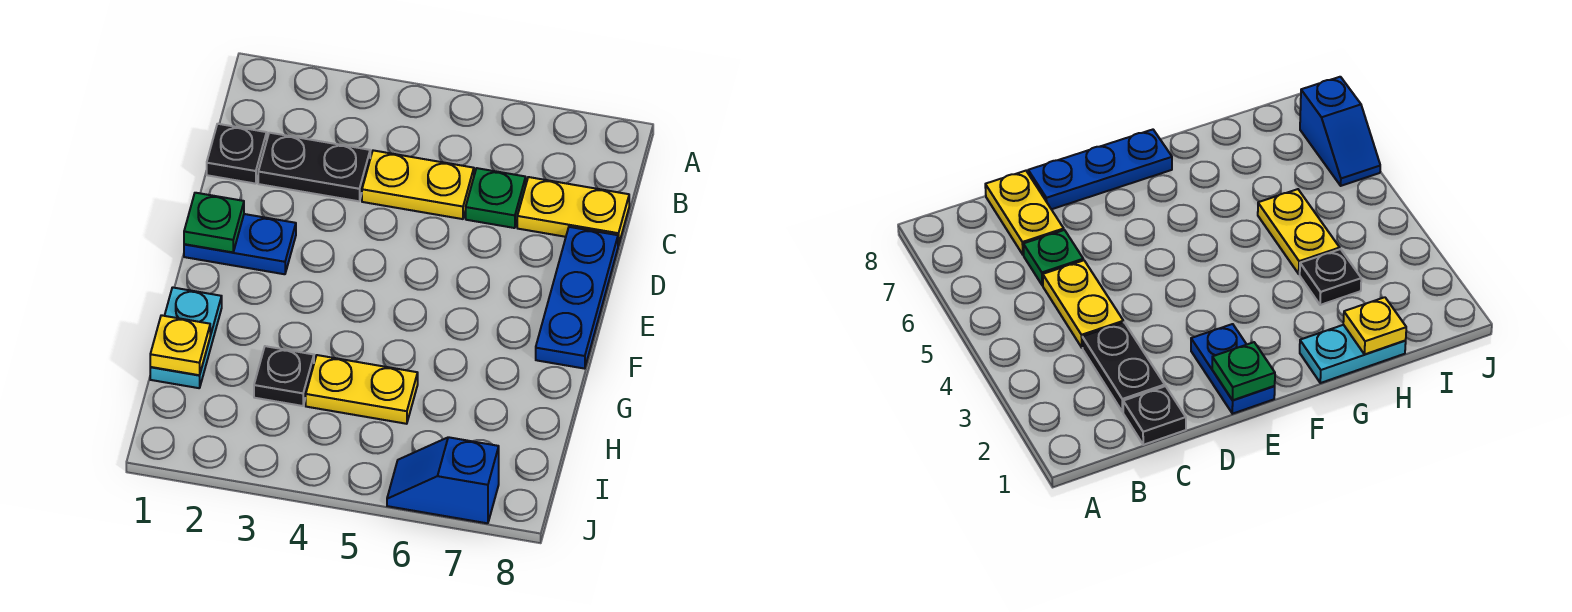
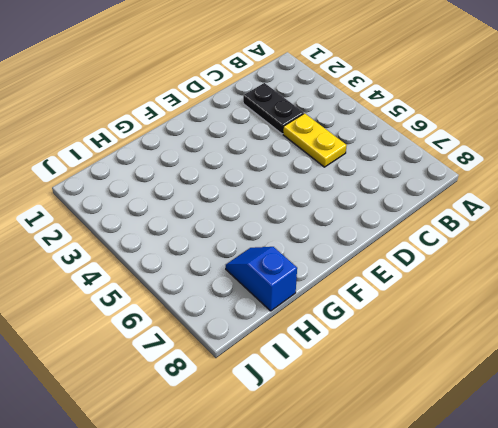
blue slope H7:H8 level 1 top 8 -> blue slope J6:J7 level 1 top 7
none -> black plate C1 level 1
none -> green plate C6 level 1
none -> yellow plate C7:C8 level 1

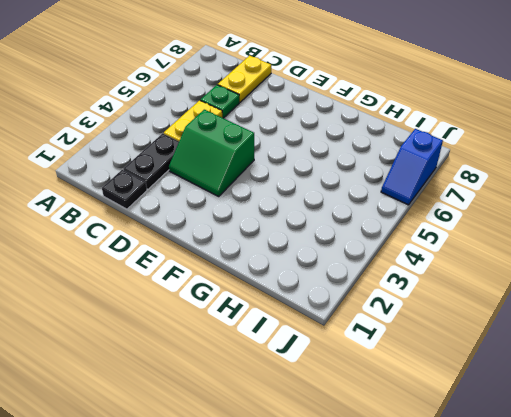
green slope D3:E4 level 1 top 4 -> none
none -> blue plate D8:F8 level 1
none -> blue plate E1:E2 level 1
none -> cyan plate G1:H1 level 1

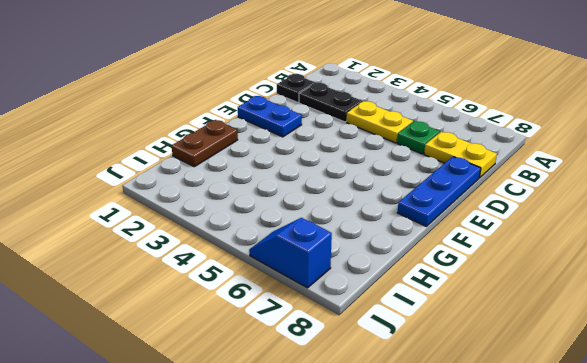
brown plate G1:H1 level 1 -> cyan plate G1:H1 level 1
none -> black plate H3 level 1
none -> yellow plate H4:H5 level 1
none -> green plate E1 level 2

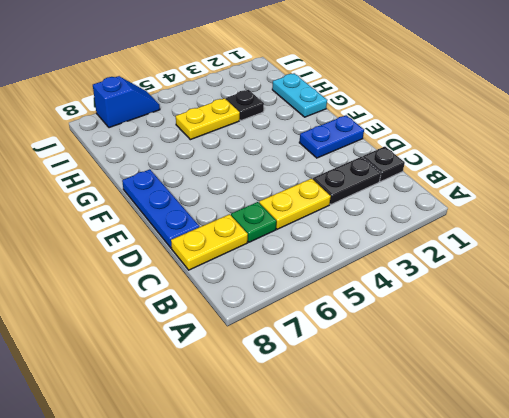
none -> green plate E1 level 2
none -> yellow plate H1 level 2

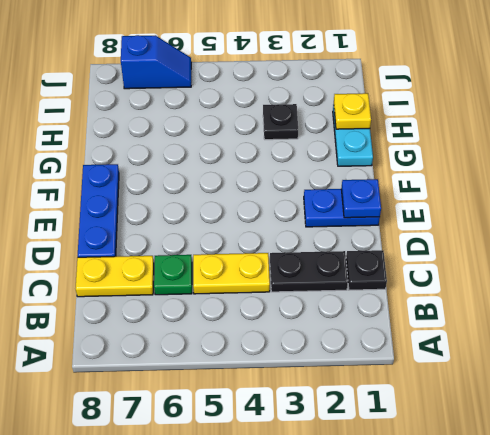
blue plate E1 level 2 -> green plate E1 level 2
none -> yellow plate H4:H5 level 1

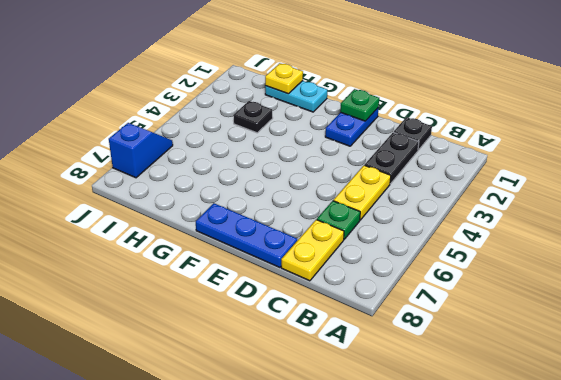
none -> yellow plate H4:H5 level 1

